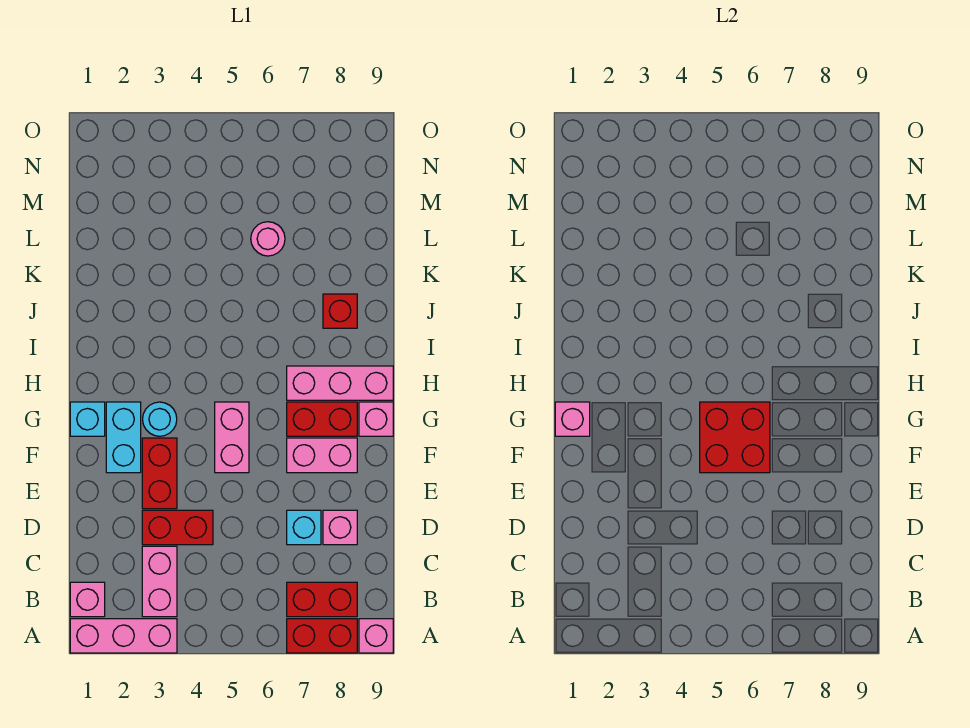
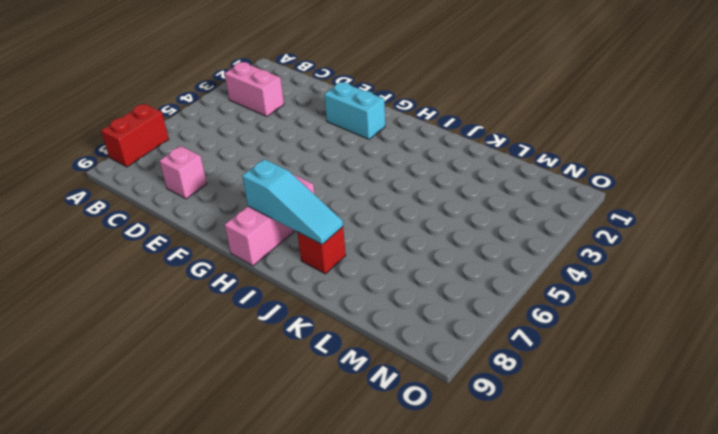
cyan slope H8:J8 level 2 top H -> none
none -> pink brick A1:A3 level 1
none -> pink brick A9 level 1
none -> pink brick B1 level 1

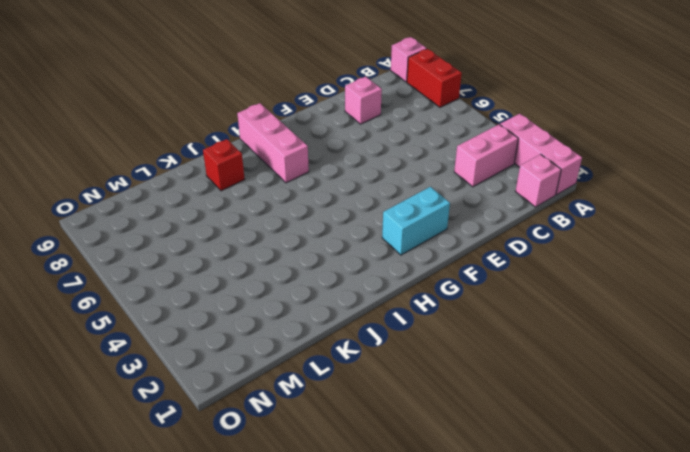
none -> red brick B7:B8 level 1
none -> red brick D3:D4 level 1
none -> cyan brick D7 level 1

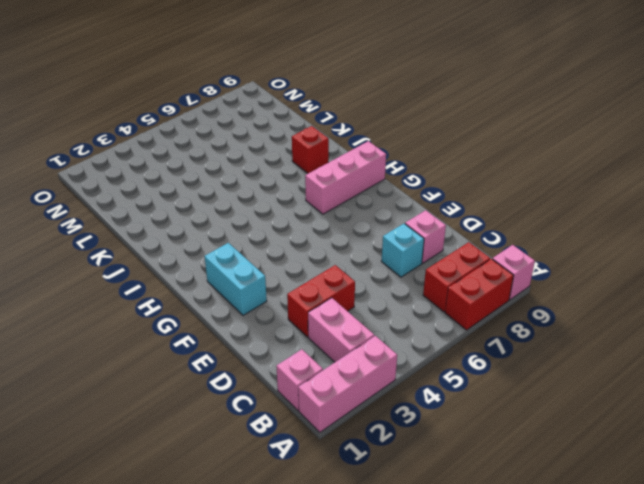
none -> red brick E3:F3 level 1
none -> pink brick F5:G5 level 1
none -> pink brick F7:F8 level 1

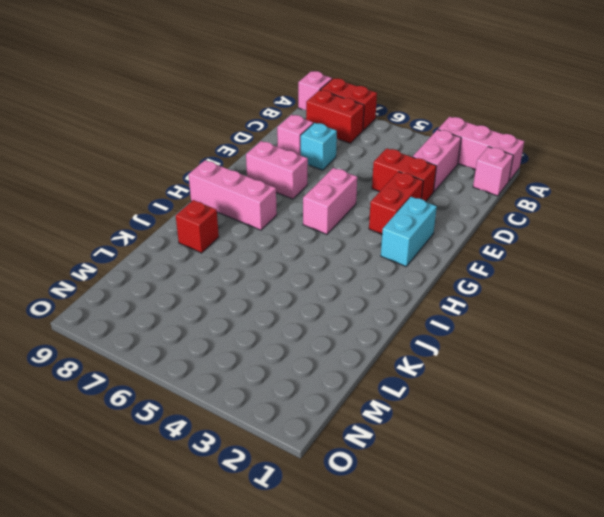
none -> cyan brick G1 level 1
none -> cyan round brick G3 level 1
none -> red brick G7:G8 level 1

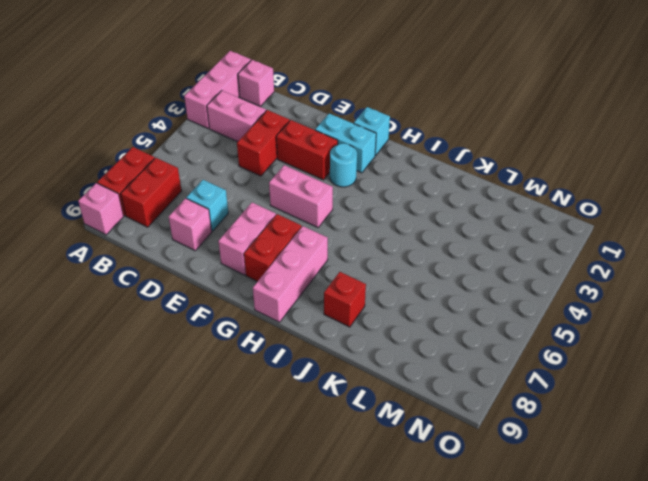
none -> pink brick G9 level 1
none -> pink round brick L6 level 1
none -> red brick F5:G6 level 2

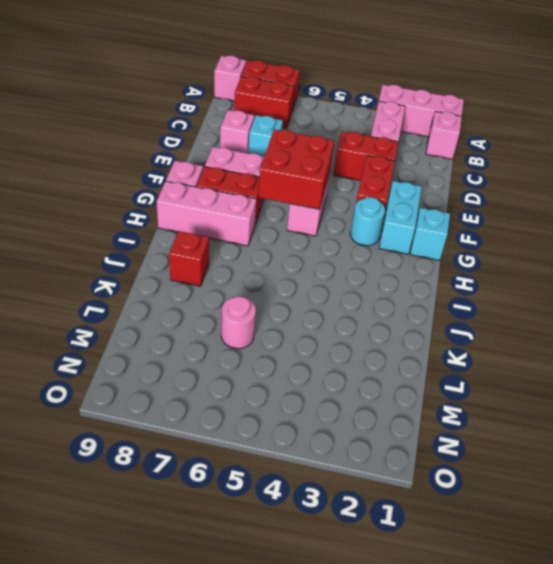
none -> pink brick G1 level 2

